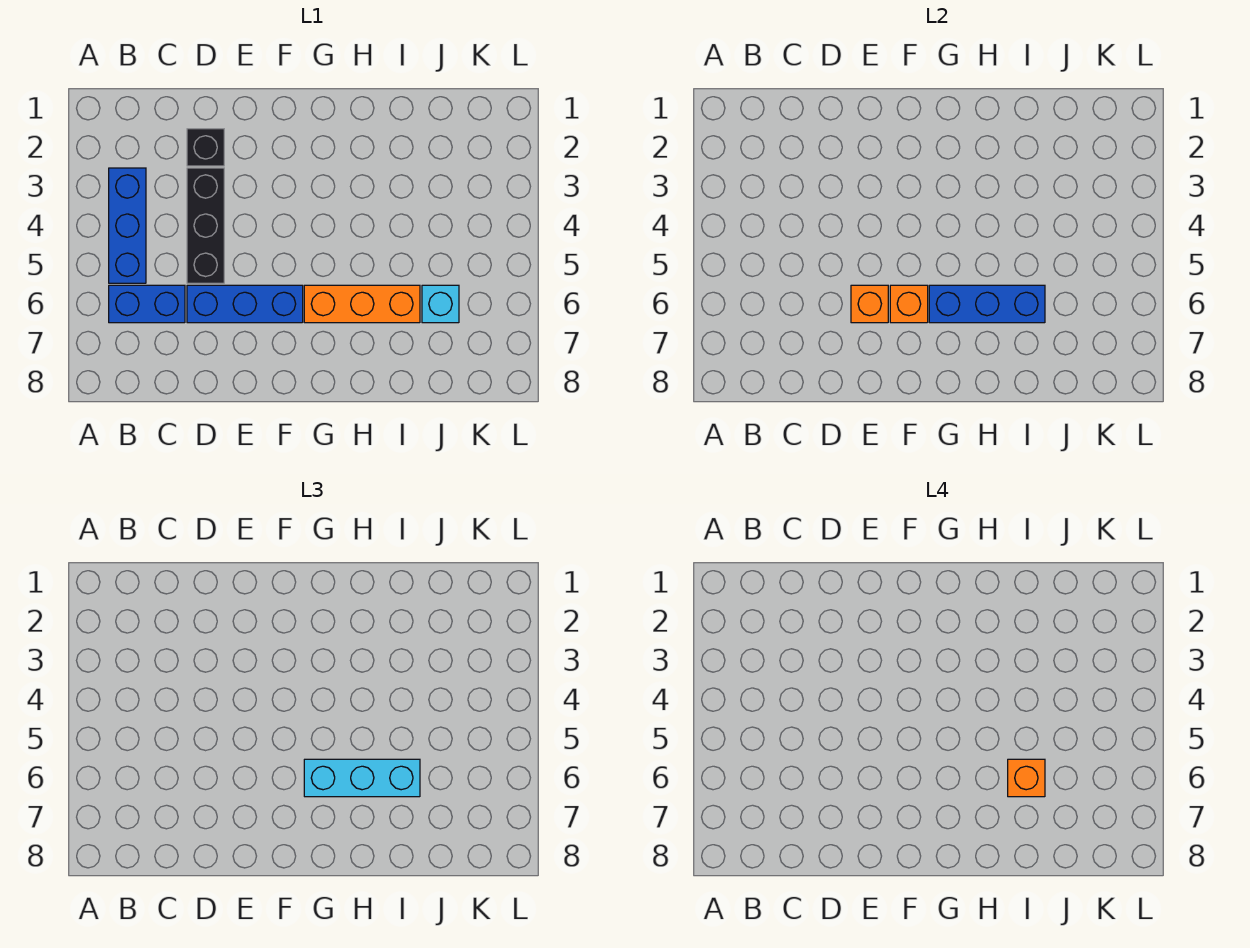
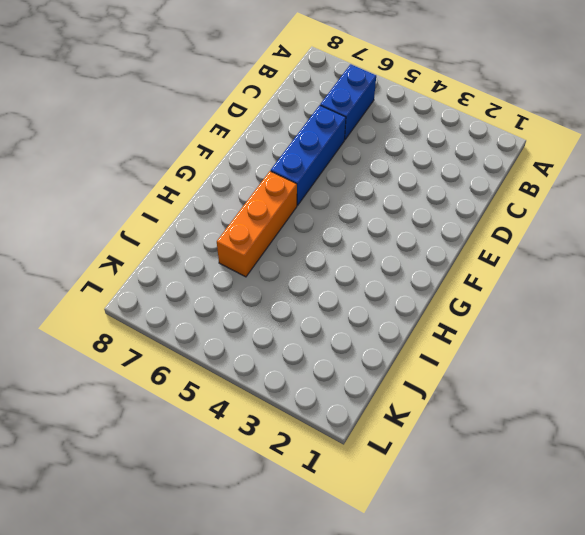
none -> blue brick B3:B5 level 1
none -> black brick D2 level 1
none -> black brick D3:D5 level 1

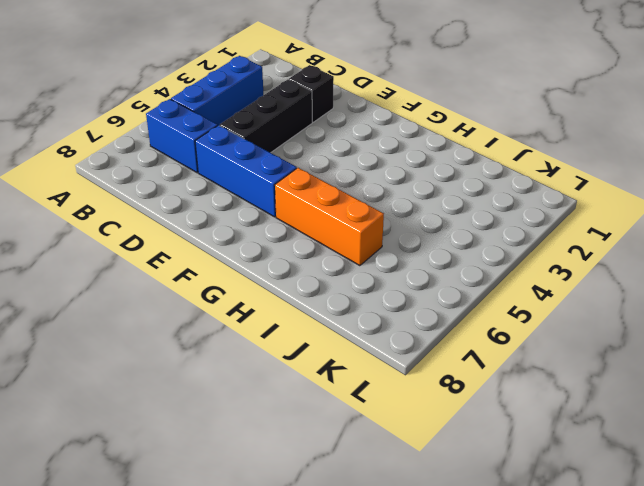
none -> cyan brick J6 level 1
none -> orange brick E6 level 2
none -> orange brick F6 level 2

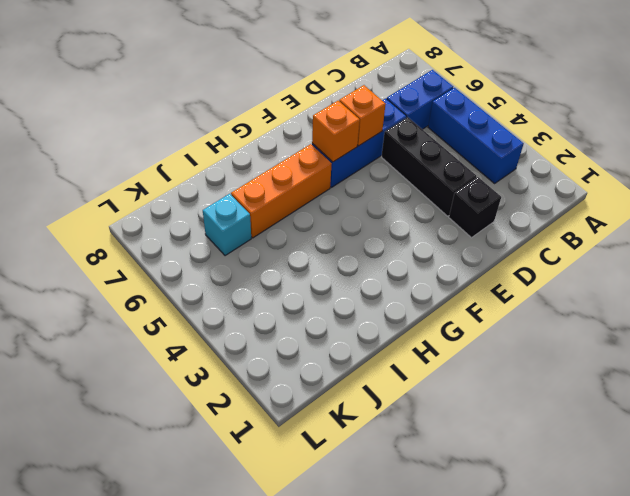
none -> blue brick G6:I6 level 2
none -> cyan brick G6:I6 level 3
none -> orange brick I6 level 4

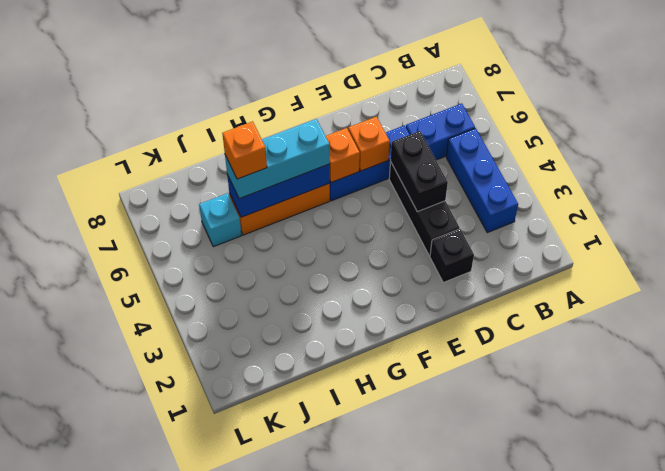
black brick D4:D5 level 2 -> none

